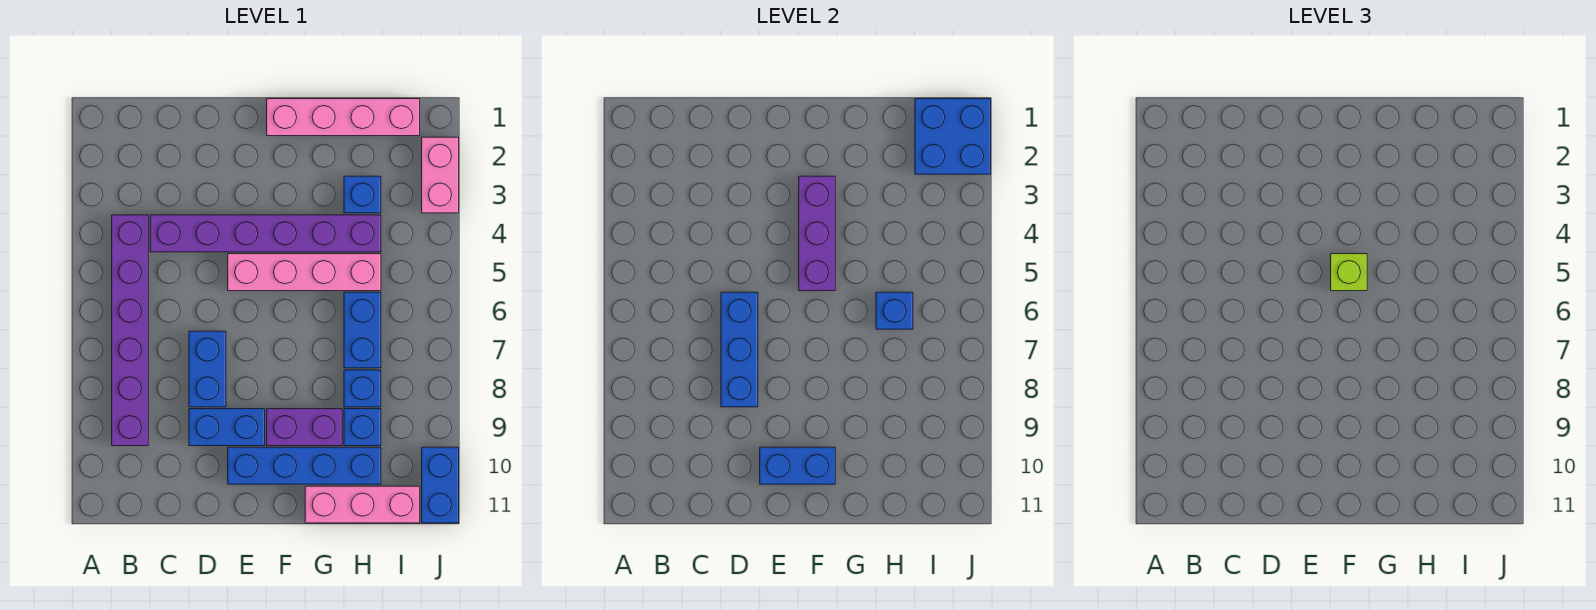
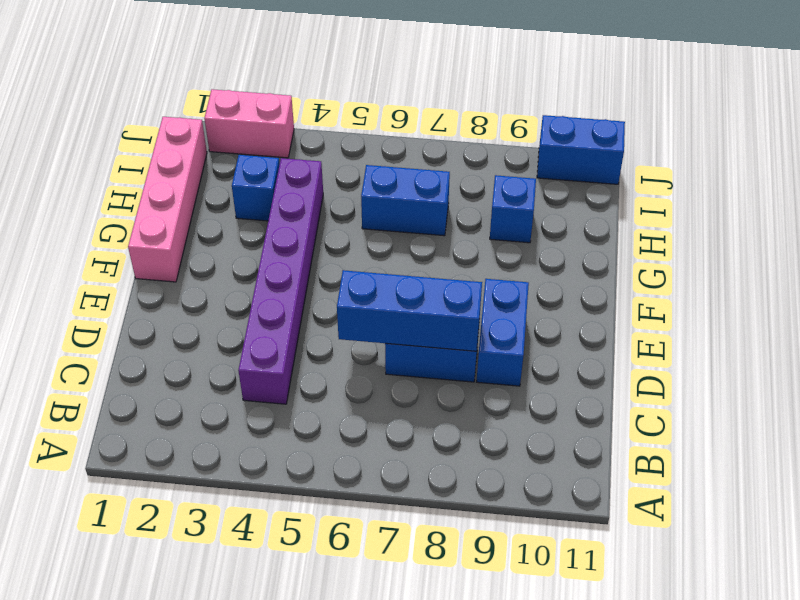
none -> purple brick B4:B9 level 1
none -> pink brick E5:H5 level 1
none -> blue brick E10:H10 level 1

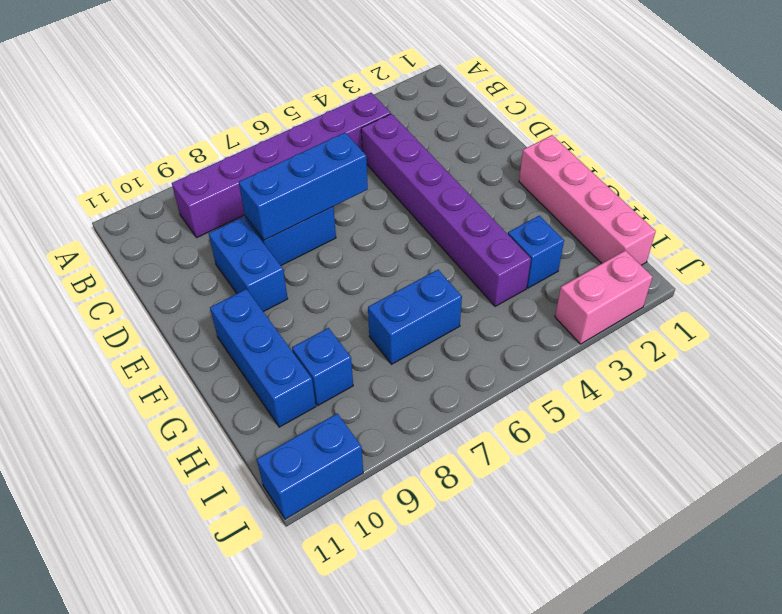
blue brick F10:H10 level 1 -> blue brick E10:H10 level 1
none -> pink brick E5:H5 level 1
none -> purple brick F9:G9 level 1
none -> pink brick G11:I11 level 1

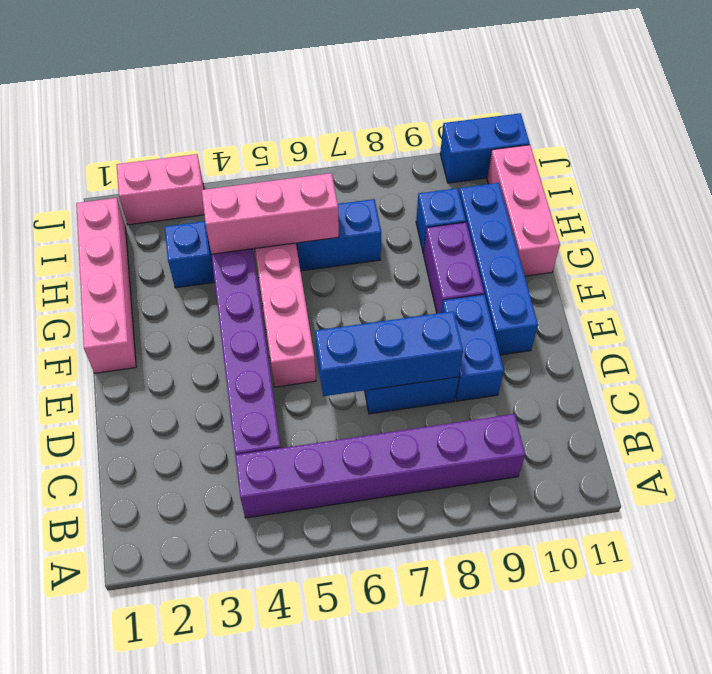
pink brick H4:H6 level 2 -> blue brick H6 level 2
none -> blue brick H8 level 1
none -> blue brick E10:F10 level 2
none -> purple brick F3:F5 level 2

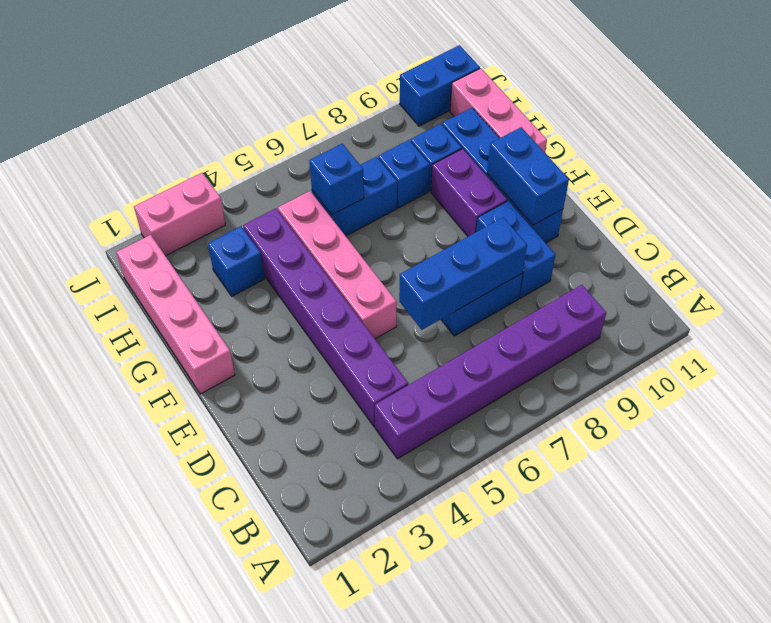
none -> purple brick F3:F5 level 2
none -> blue brick I1:J2 level 2
none -> lime brick F5 level 3

